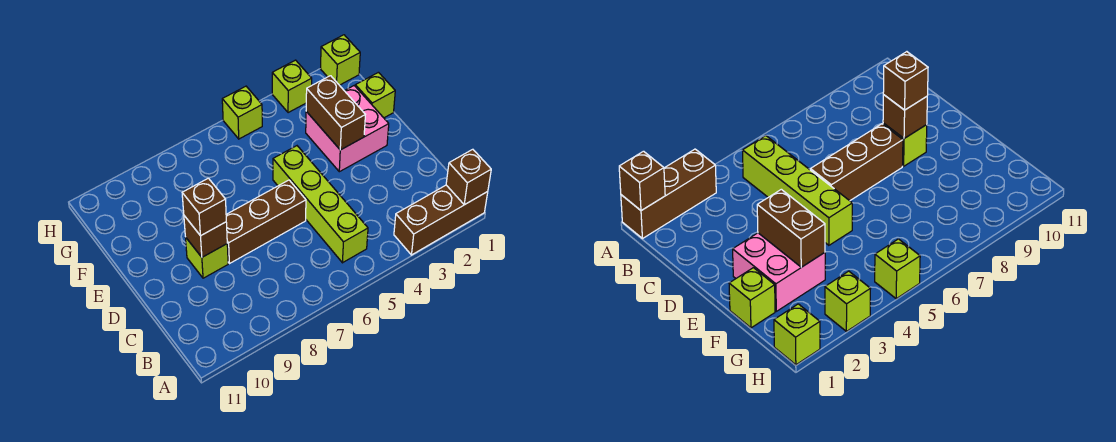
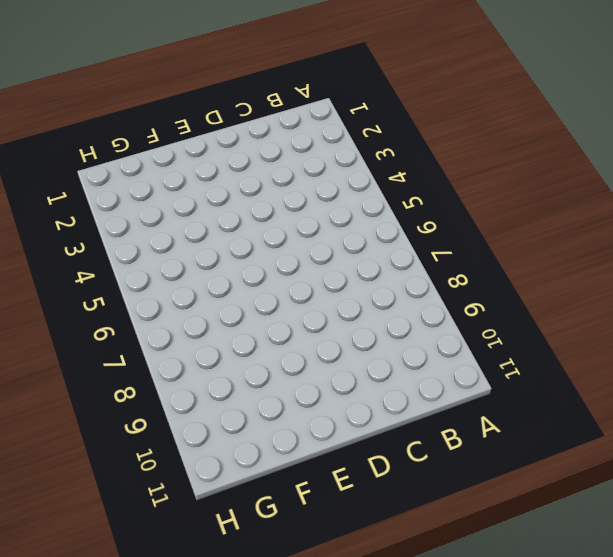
none -> brown brick A1:A3 level 1
none -> lime brick B5:E5 level 1
none -> brown brick D6:D8 level 1

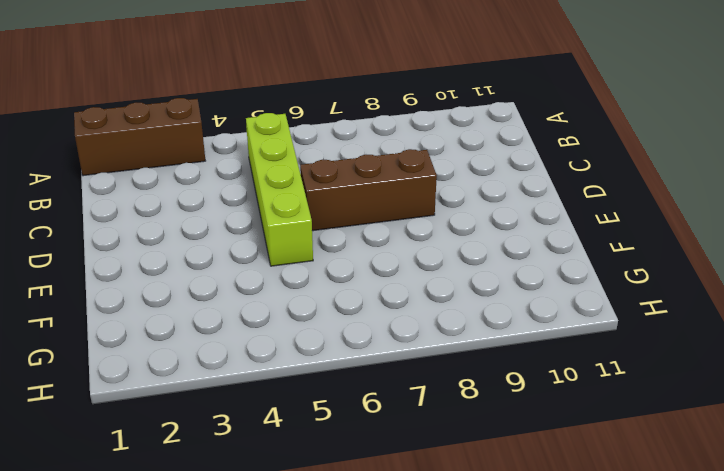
none -> lime brick D9 level 1
none -> pink brick E2:F3 level 1
none -> lime brick F1 level 1

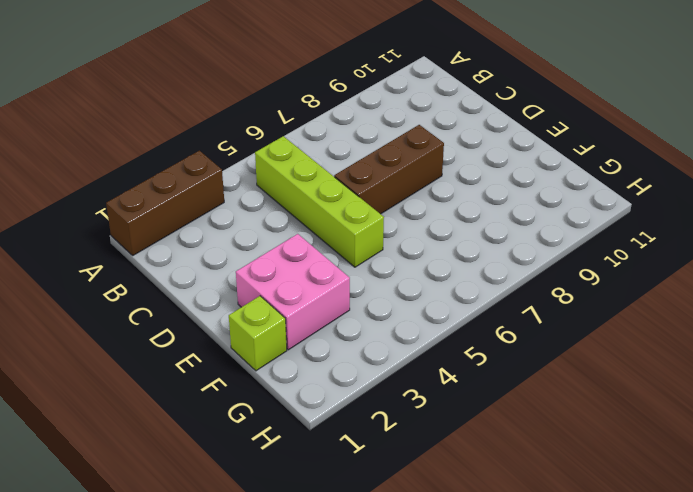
none -> lime brick D9 level 1
none -> lime brick H1 level 1
none -> lime brick H3 level 1

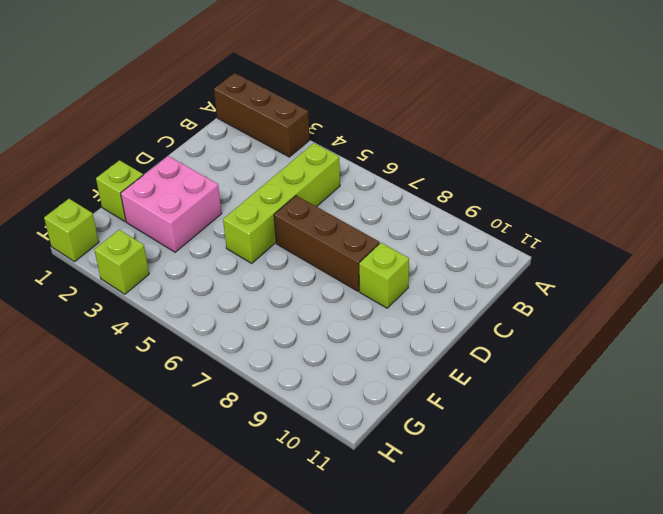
none -> lime brick H5 level 1
none -> brown brick A1 level 2
none -> brown brick D9 level 2

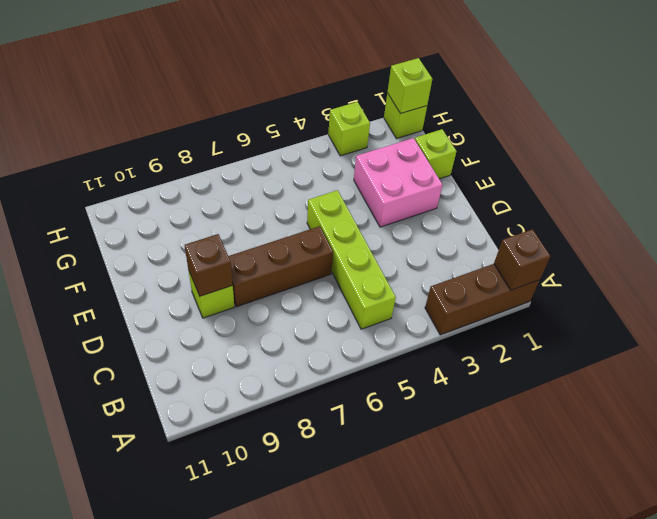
lime brick H1 level 2 -> lime brick H5 level 1
none -> brown brick E3:F3 level 2
none -> brown brick D9 level 3

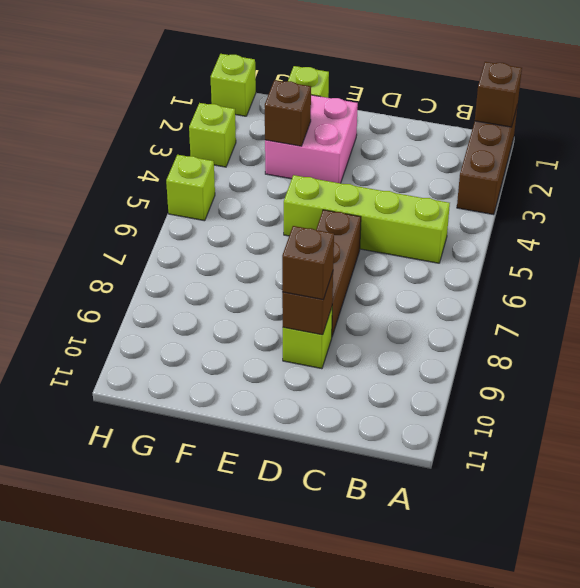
brown brick F3 level 2 -> brown brick E3:F3 level 2

